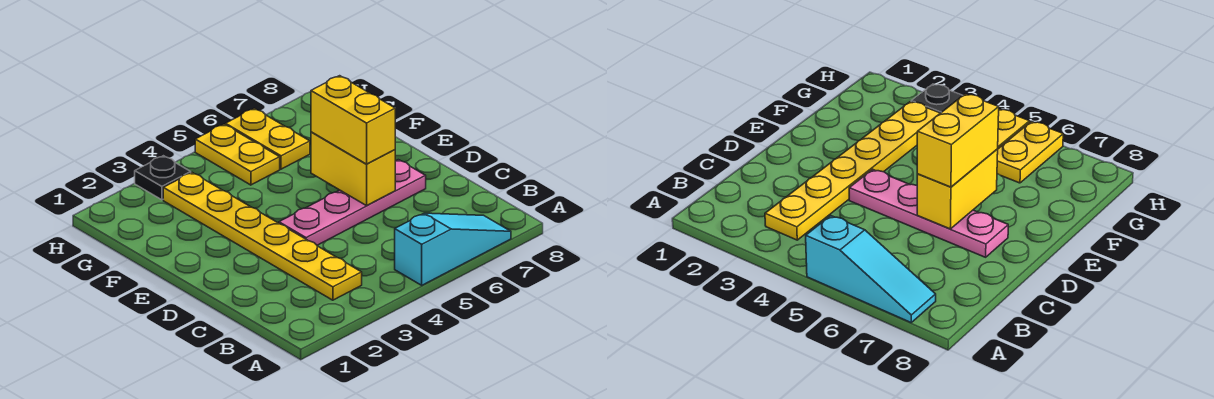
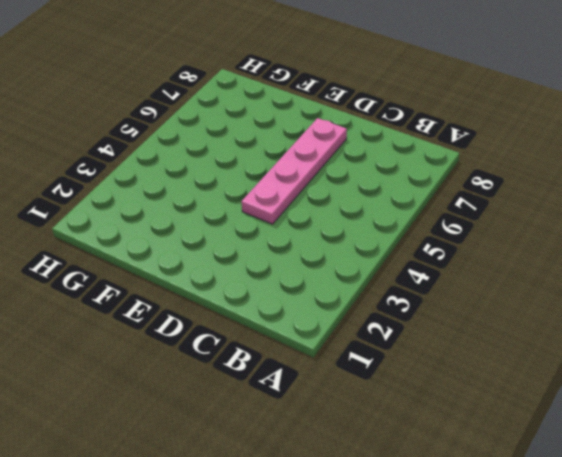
none -> cyan slope A5:A7 level 1 top 5
none -> yellow plate B3:G3 level 1

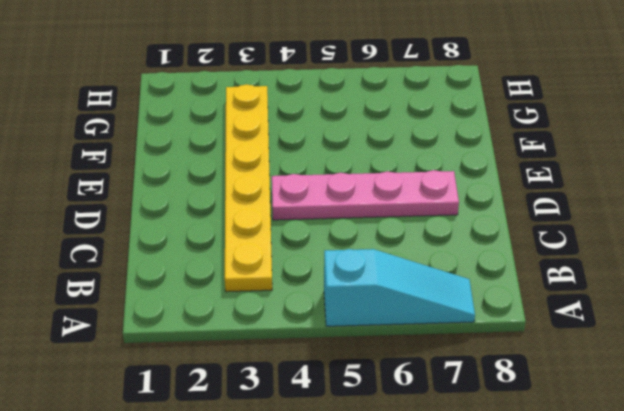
none -> yellow plate G5:H5 level 1
none -> yellow plate G6:H6 level 1

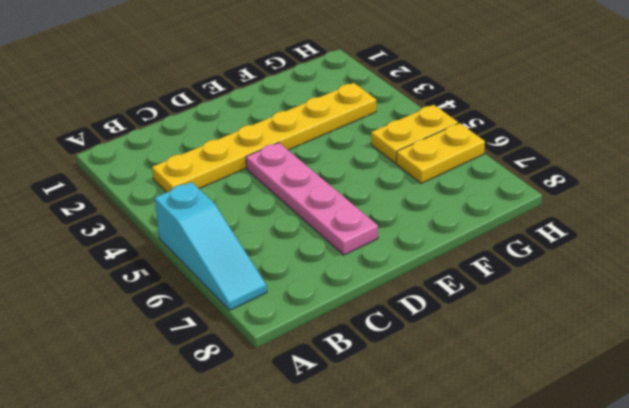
none -> black plate H3 level 1
none -> yellow brick D6:E6 level 2

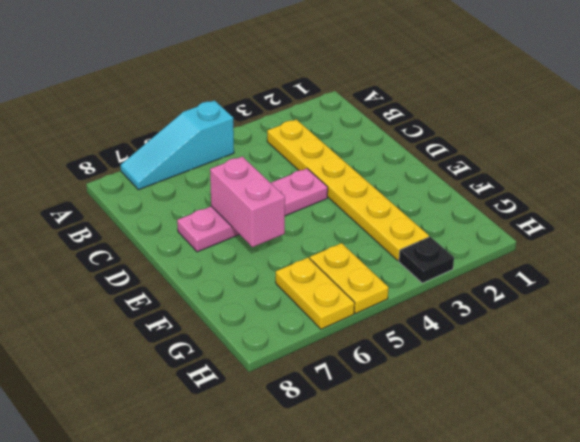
pink brick D6:E6 level 2 -> yellow brick D6:E6 level 2
none -> yellow brick D6:E6 level 3

